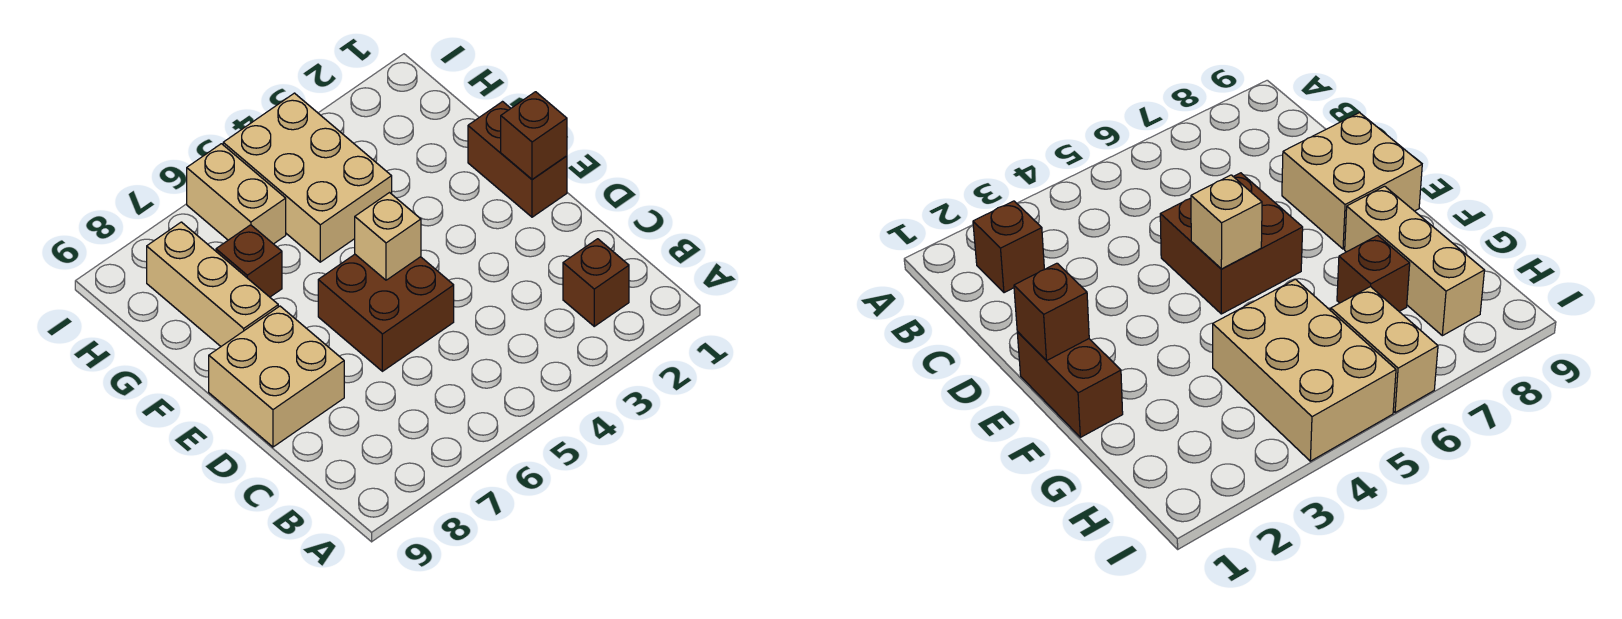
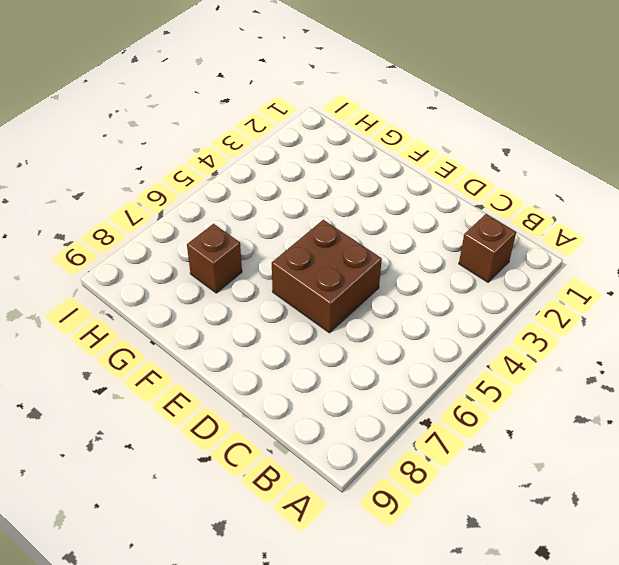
none -> tan brick D8:E9 level 1
none -> brown brick E1:F1 level 1

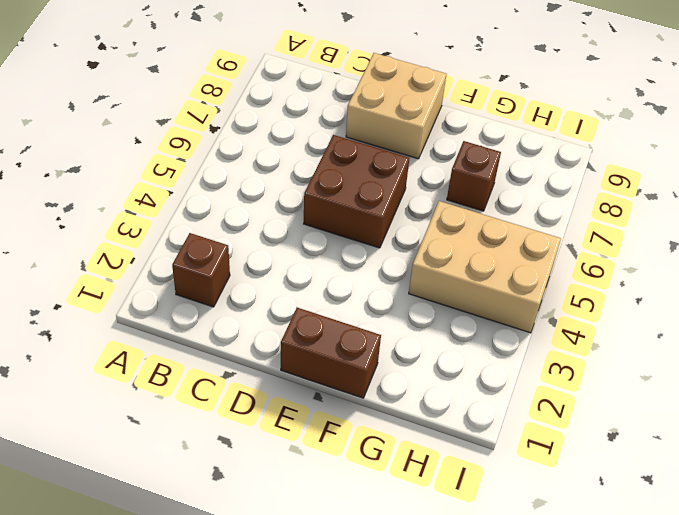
none -> tan brick F8:H8 level 1
none -> tan brick H6:I6 level 1

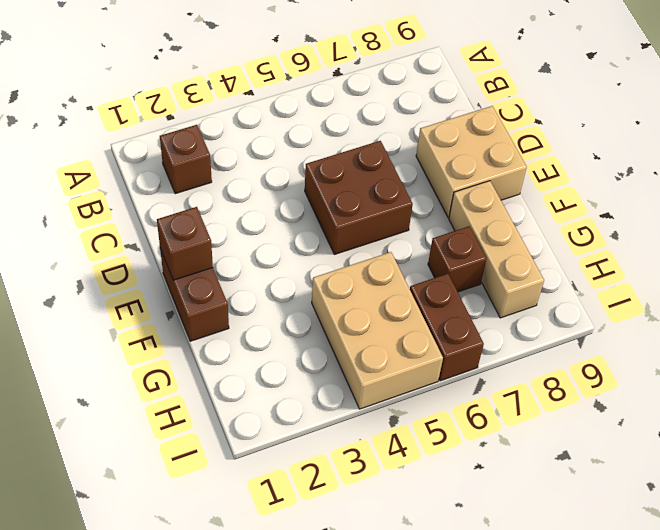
brown brick H6:I6 level 1 -> tan brick H6:I6 level 1
none -> tan brick E5 level 2

